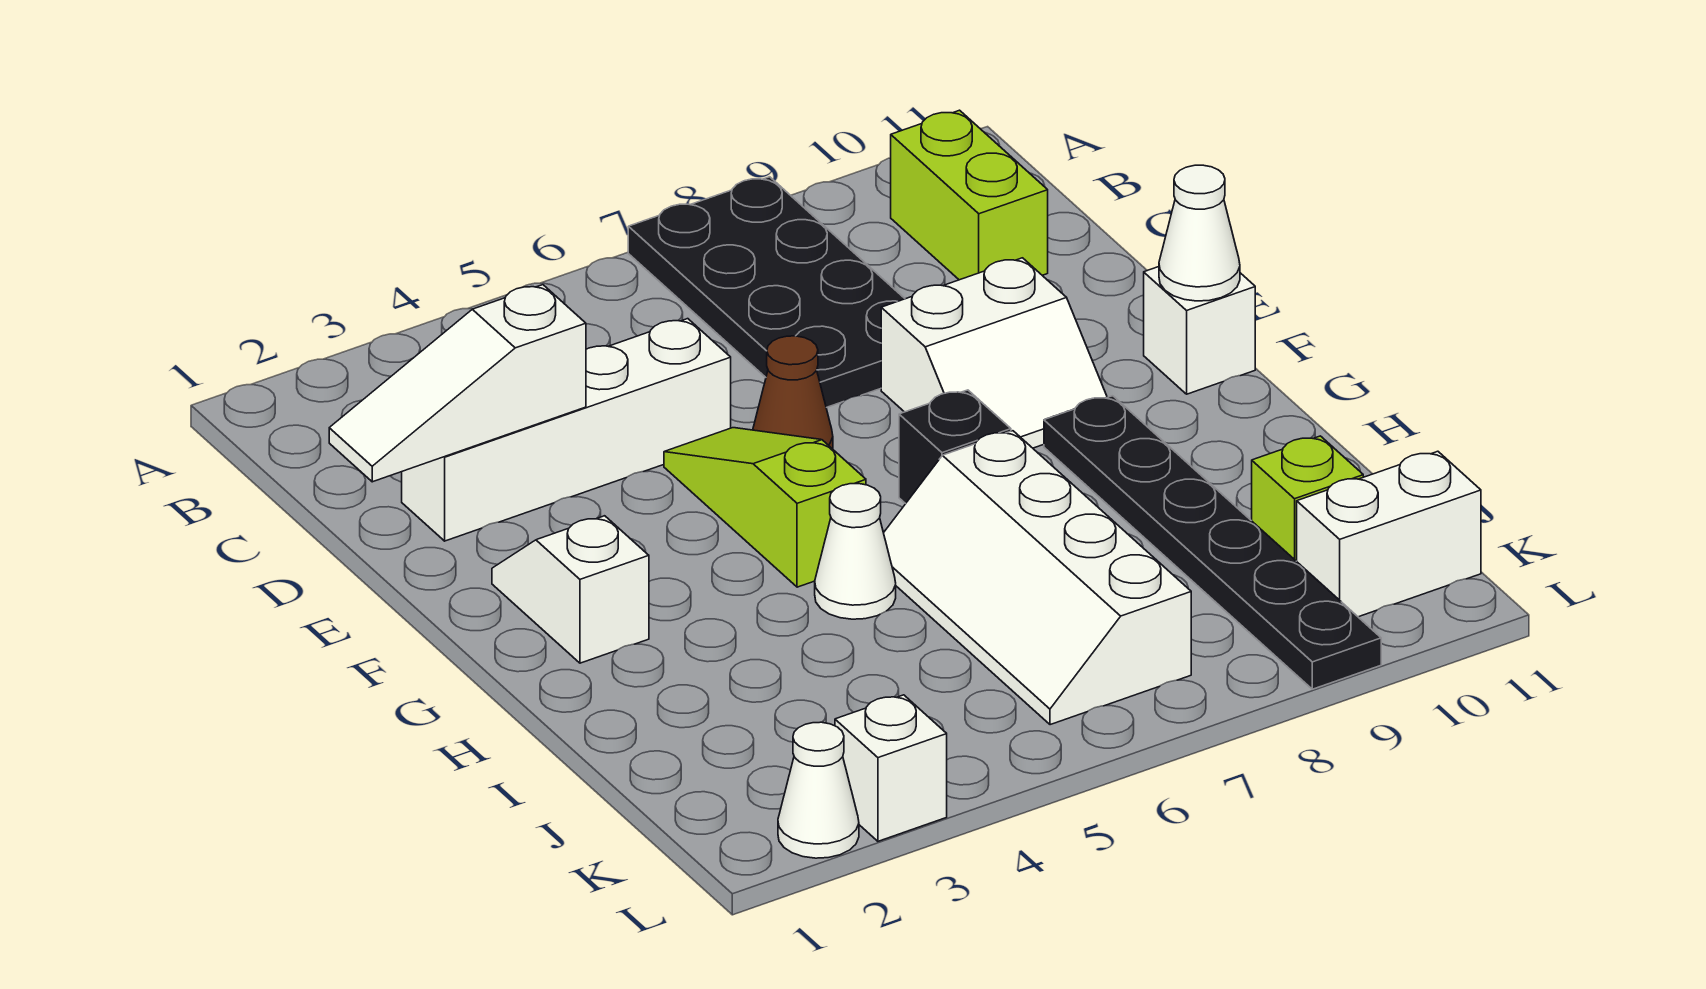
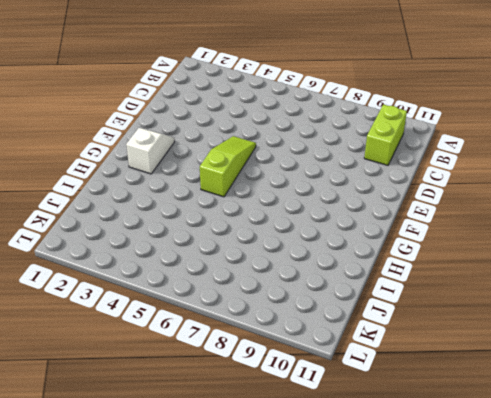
none -> black plate A7:D8 level 1
none -> white brick D2:D5 level 1
none -> brown cone E6 level 1

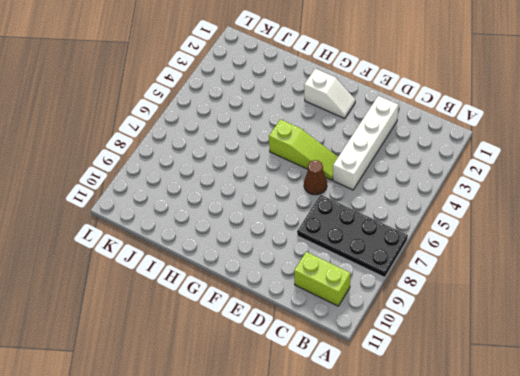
none -> white slope E8:F9 level 1 top E
none -> white brick F11 level 1
none -> black brick G7 level 1

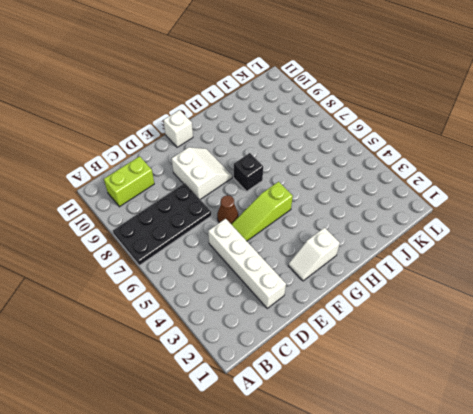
none -> black plate G9:L9 level 1
none -> white cone H5 level 1
none -> white slope H6:K7 level 1 top 7

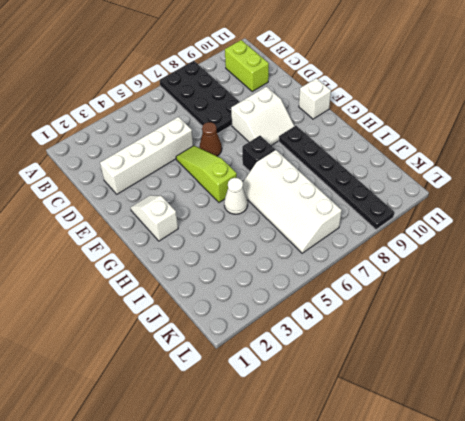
none -> lime brick J10 level 1
none -> white brick K10:K11 level 1
none -> white cone L2 level 1

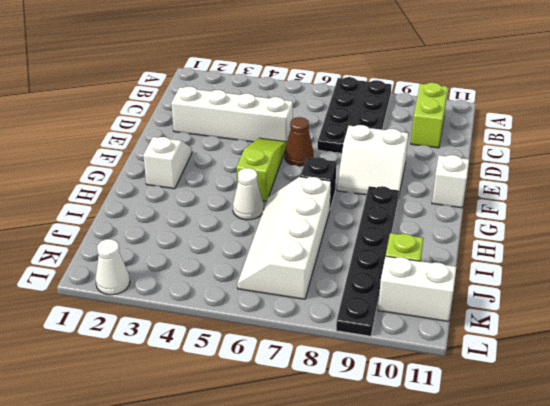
none -> white brick L3 level 1
none -> white slope D1:D3 level 2 top 3
none -> white cone F11 level 2

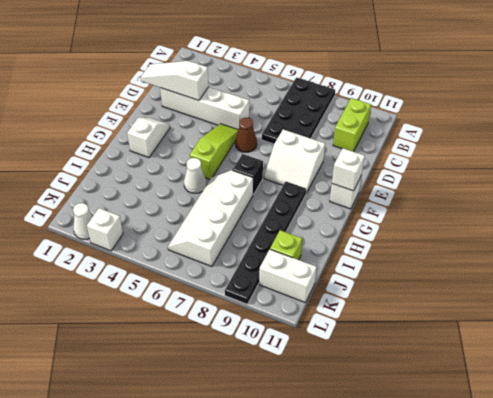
white brick F11 level 2 -> white cone F11 level 2

